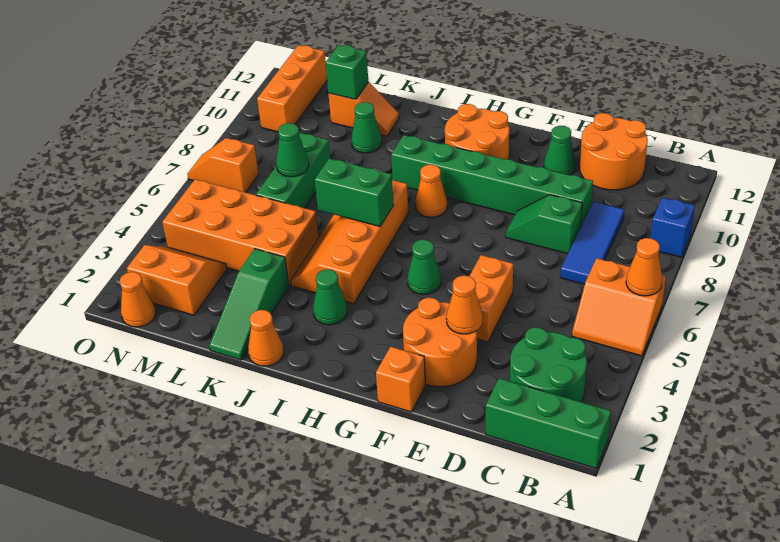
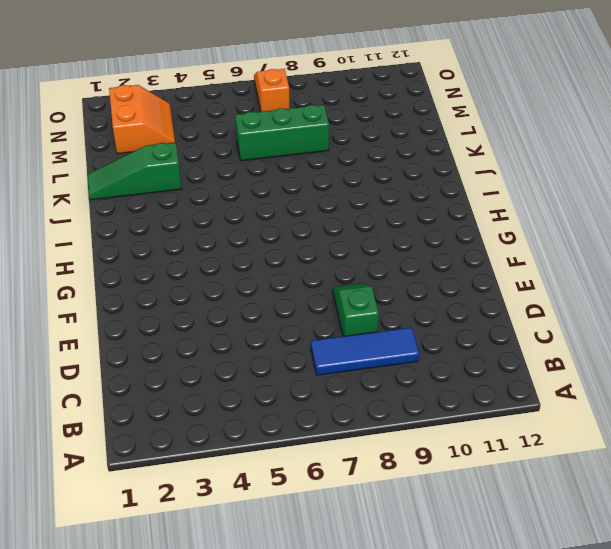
none -> green brick A1:C1 level 1
none -> orange slope A5:B6 level 1 top 6
none -> blue brick A9 level 1
none -> green round brick B2:C3 level 1

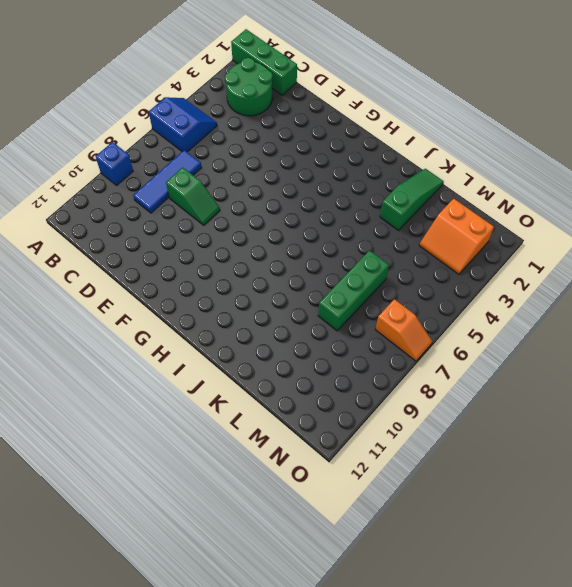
blue slope A5:B6 level 1 top 6 -> orange slope A5:B6 level 1 top 6
none -> orange round brick C11:D12 level 1
none -> green brick D9:I9 level 1
none -> orange round brick E2:F3 level 1
none -> orange brick E4:E5 level 1

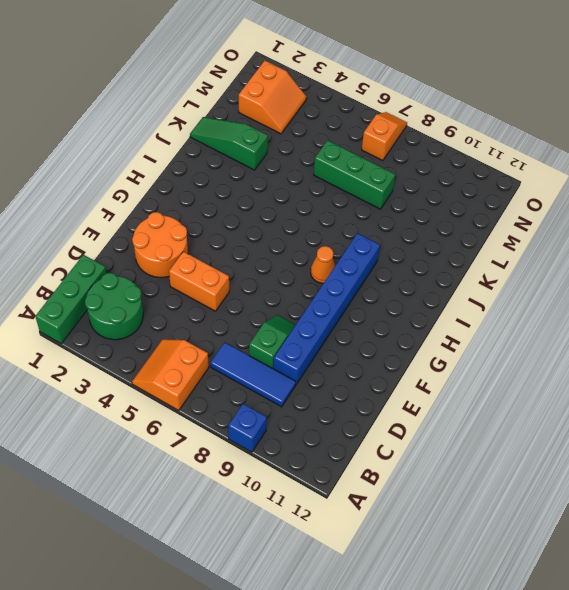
blue brick D9:I9 level 1 -> green brick D9:I9 level 1
none -> orange round brick C11:D12 level 1
none -> green cone E11 level 1
none -> orange brick F1 level 1
none -> green cone G5 level 1

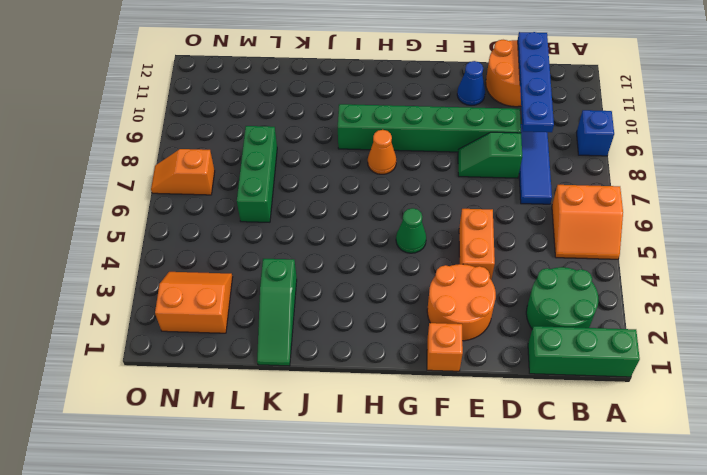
blue plate C9:C12 level 2 -> none
blue cone E11 level 1 -> green cone E11 level 1
none -> orange round brick G10:H11 level 1
none -> green cone I3 level 1
none -> orange slope I4:J7 level 1 top I
none -> orange cone J1 level 1

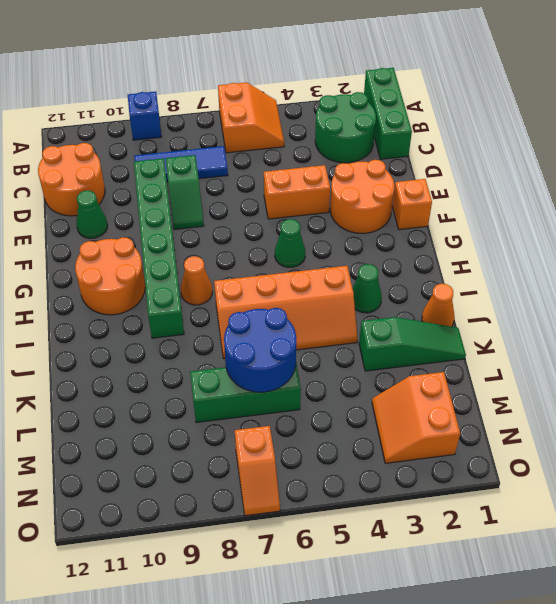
blue round brick K6:L7 level 2 -> green cone L7 level 2
none -> orange brick K4:N5 level 1
none -> green cone K10 level 1
none -> orange slope K11:L11 level 1 top L
none -> orange cone N1 level 1

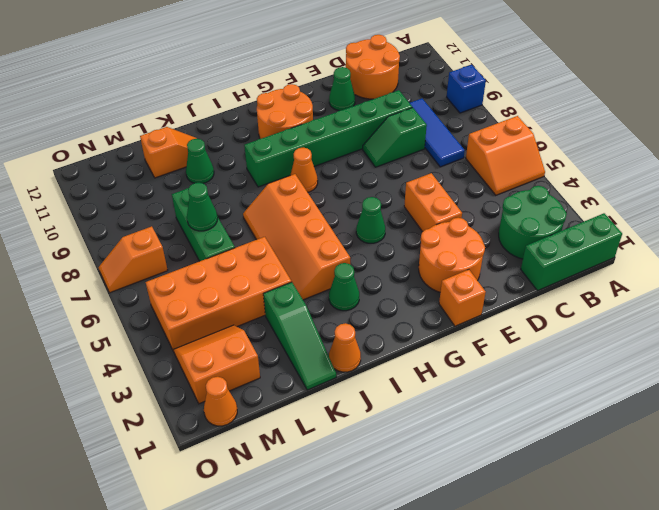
none -> orange brick N10:N12 level 1
none -> orange cone A6 level 2
none -> orange cone E3 level 2
none -> green brick I6:J6 level 2

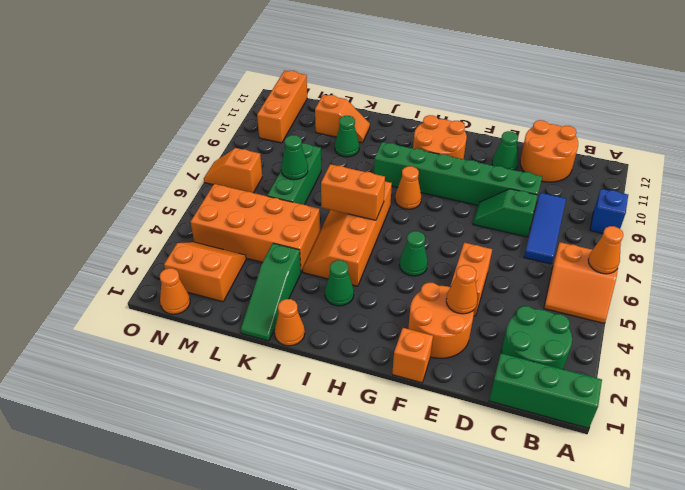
orange brick I6:J6 level 2 -> green brick I6:J6 level 2
none -> green brick L11 level 2

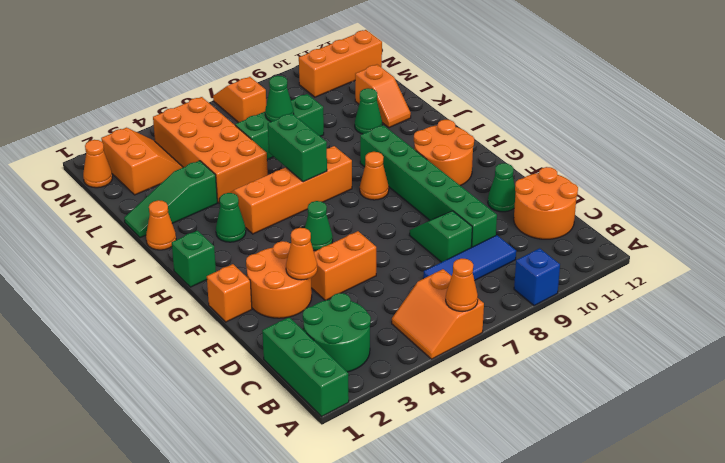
green brick H1 level 1 -> green brick L11 level 2

